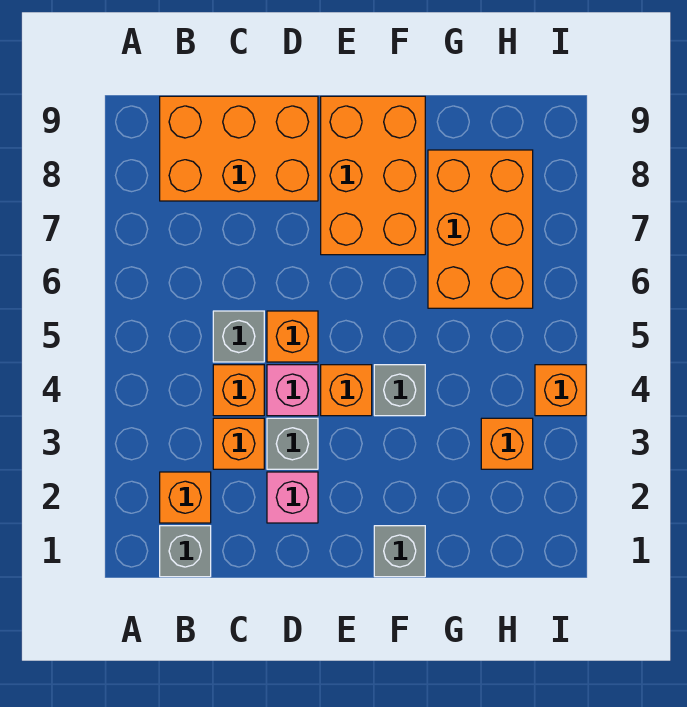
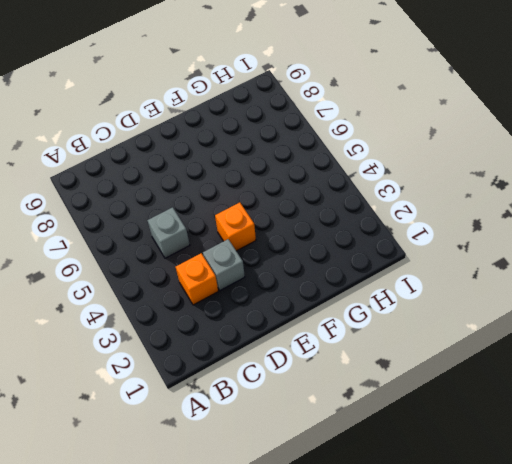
none -> grey brick B1 level 1
none -> orange brick B2 level 1
none -> orange brick B8:D9 level 1

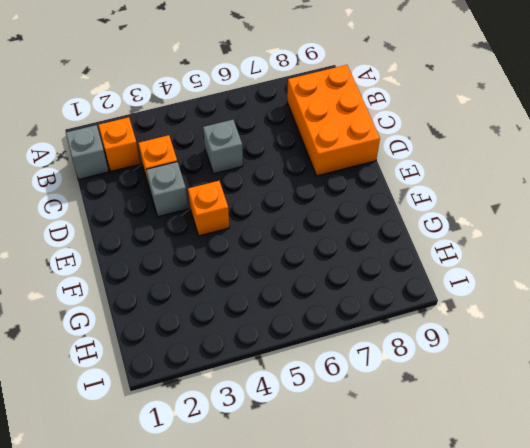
none -> orange brick C4 level 1
none -> pink brick D2 level 1
none -> pink brick D4 level 1

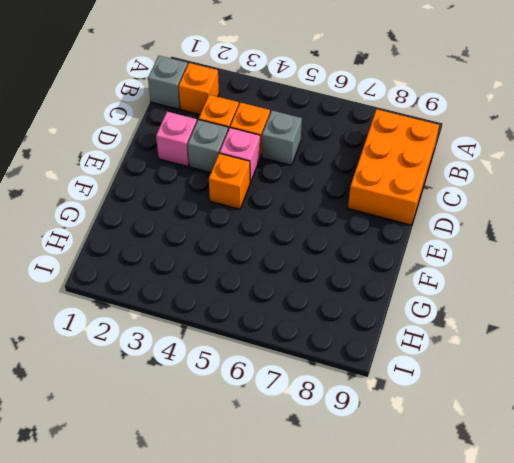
none -> orange brick D5 level 1
none -> orange brick E7:F9 level 1
none -> grey brick F1 level 1

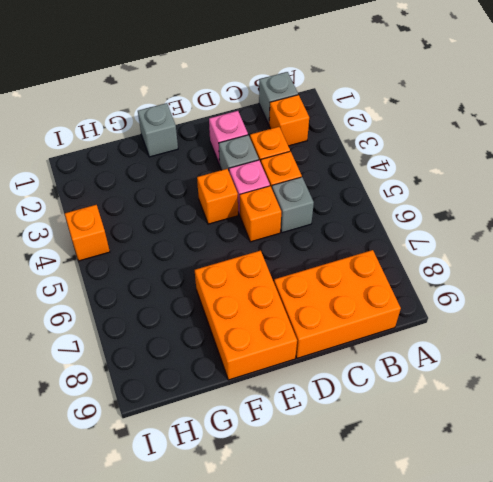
none -> grey brick F4 level 1
none -> orange brick G6:H8 level 1
none -> orange brick H3 level 1

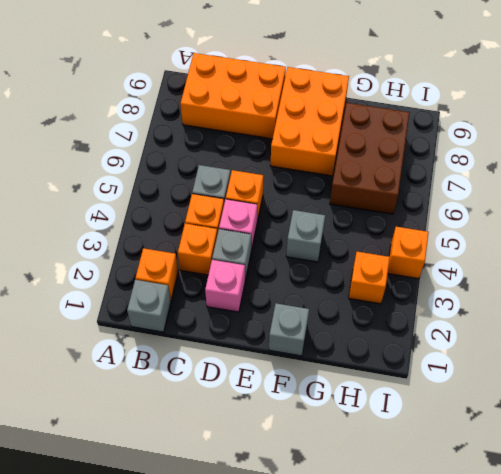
brown brick G6:H8 level 1 -> orange brick G6:H8 level 1
none -> orange brick E4 level 1

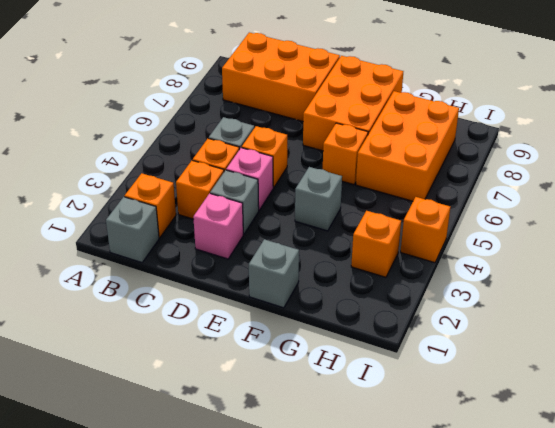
orange brick F6 level 1 -> orange brick E4 level 1

